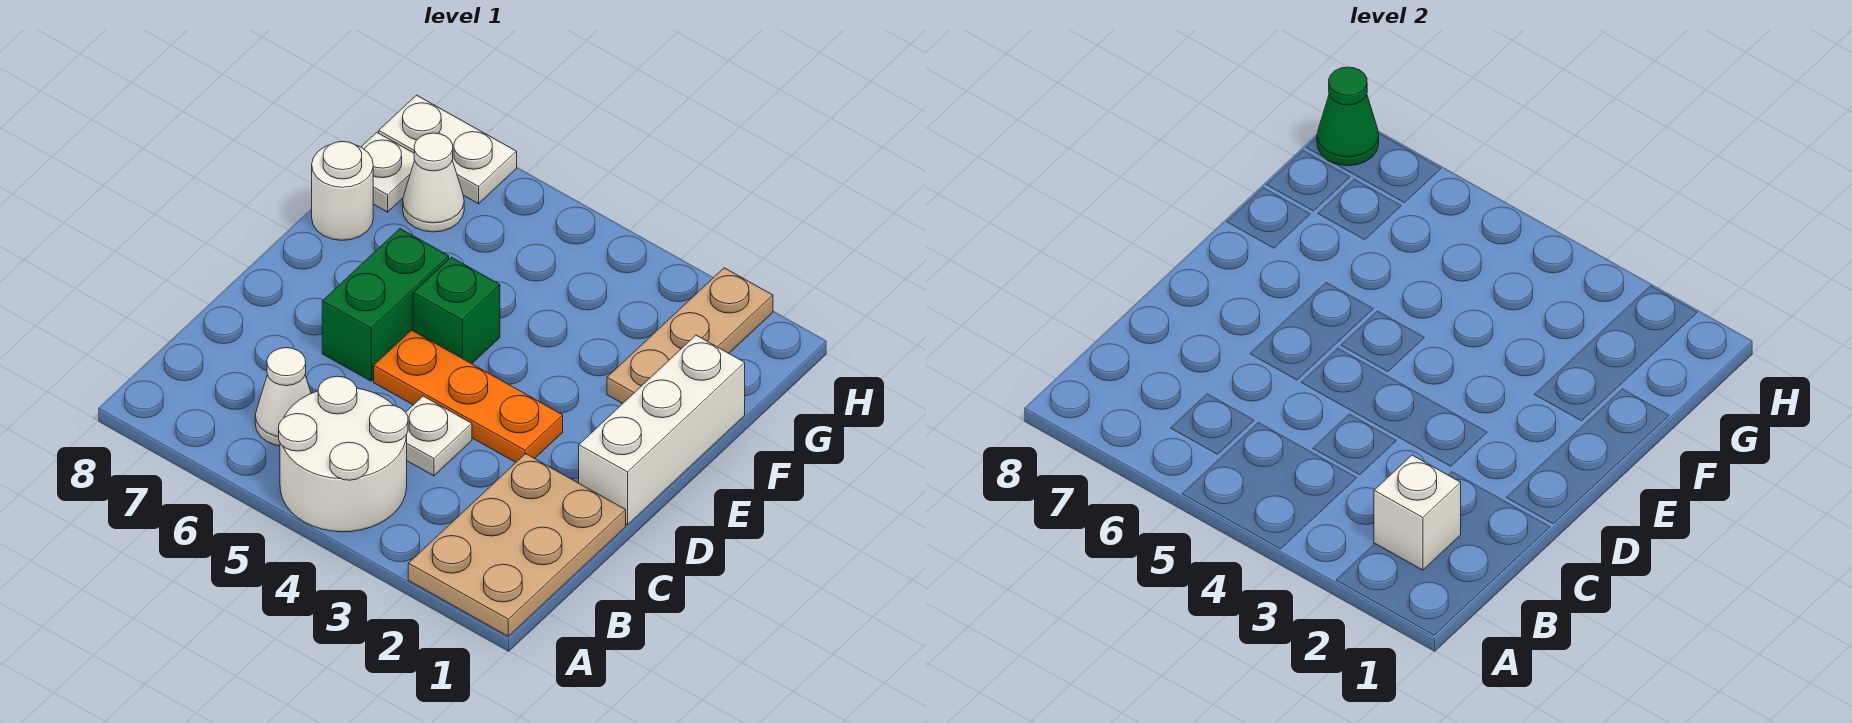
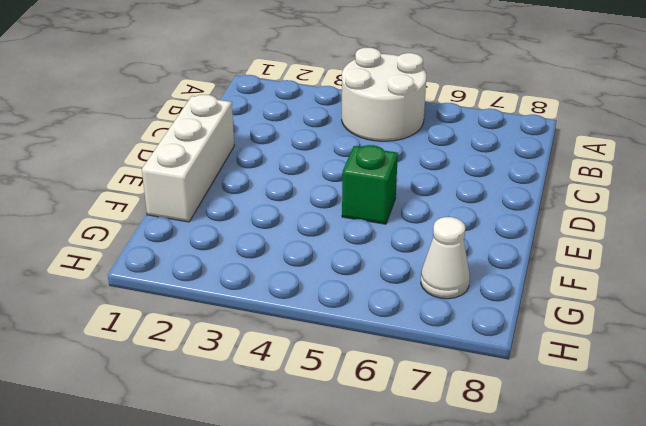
none -> tan plate A1:C2 level 1
none -> white cone B6 level 1
none -> white plate C4 level 1

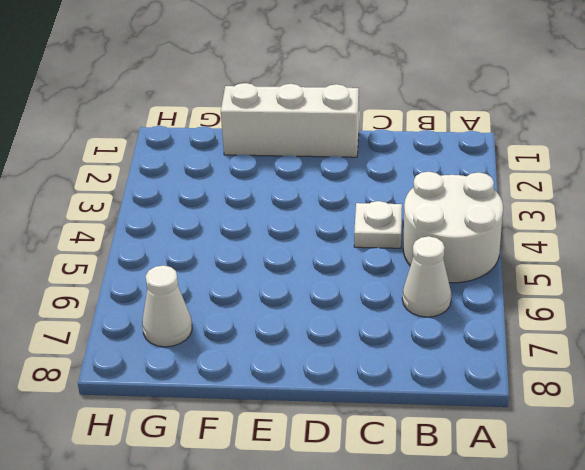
none -> tan plate A1:C2 level 1
none -> orange plate D3:D5 level 1
none -> green brick D6:E6 level 1

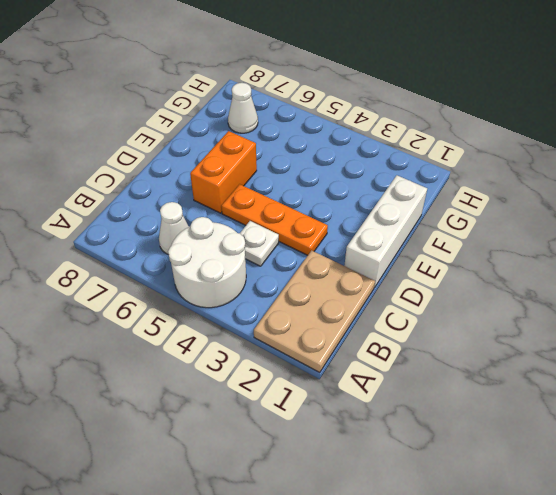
orange brick D6:E6 level 1 -> green brick D6:E6 level 1
none -> green brick E5 level 1
none -> tan plate F2:H2 level 1
none -> white round brick F8 level 1

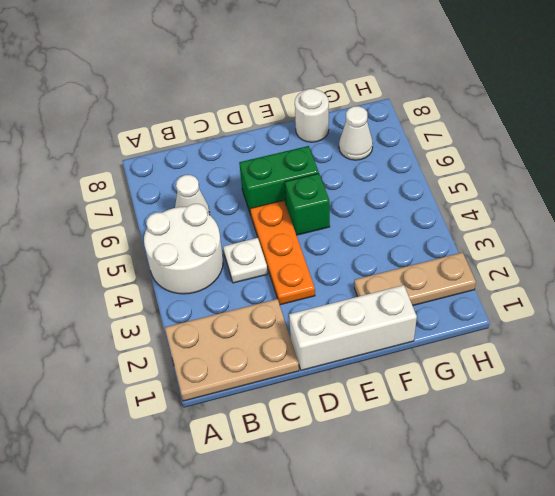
none -> white plate G8 level 1
none -> white plate H7:H8 level 1
none -> white brick B2 level 2

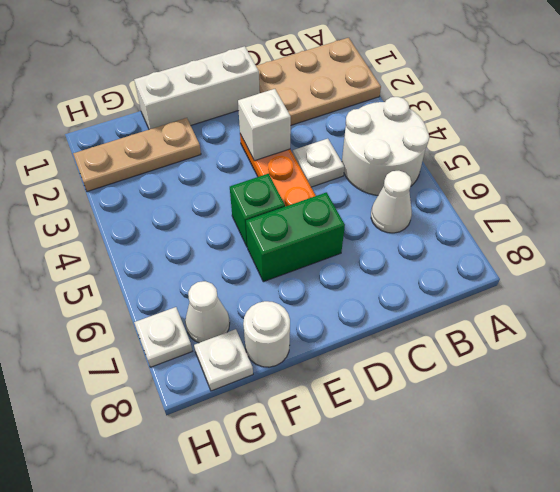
white brick D3 level 2 -> white brick B2 level 2
white plate H7 level 1 -> white plate H7:H8 level 1
none -> green cone H8 level 2

